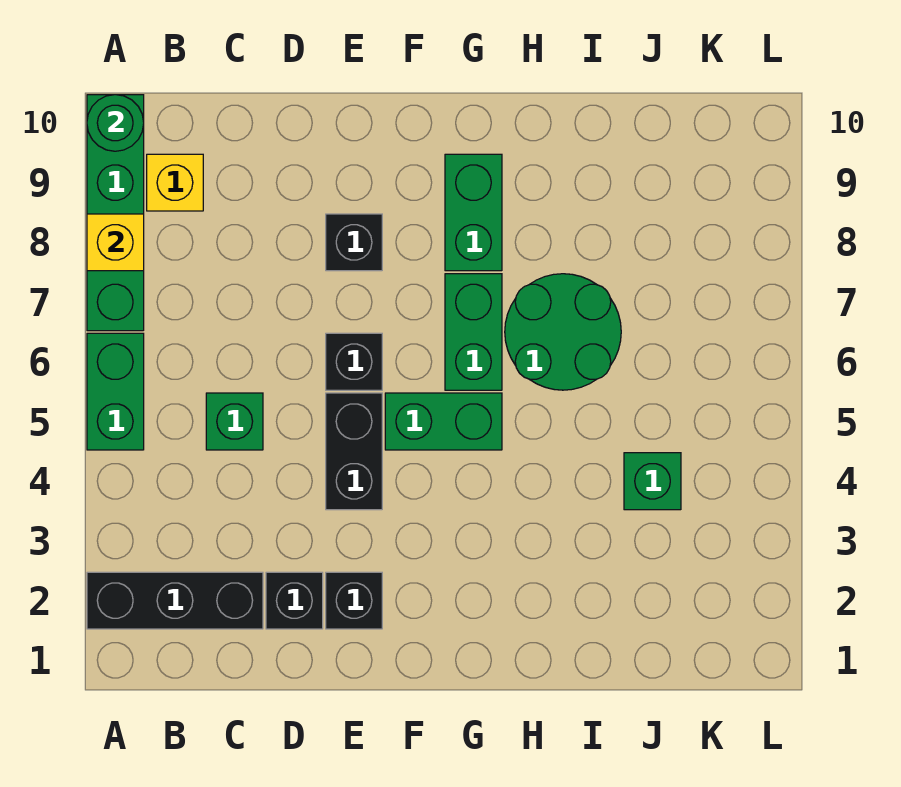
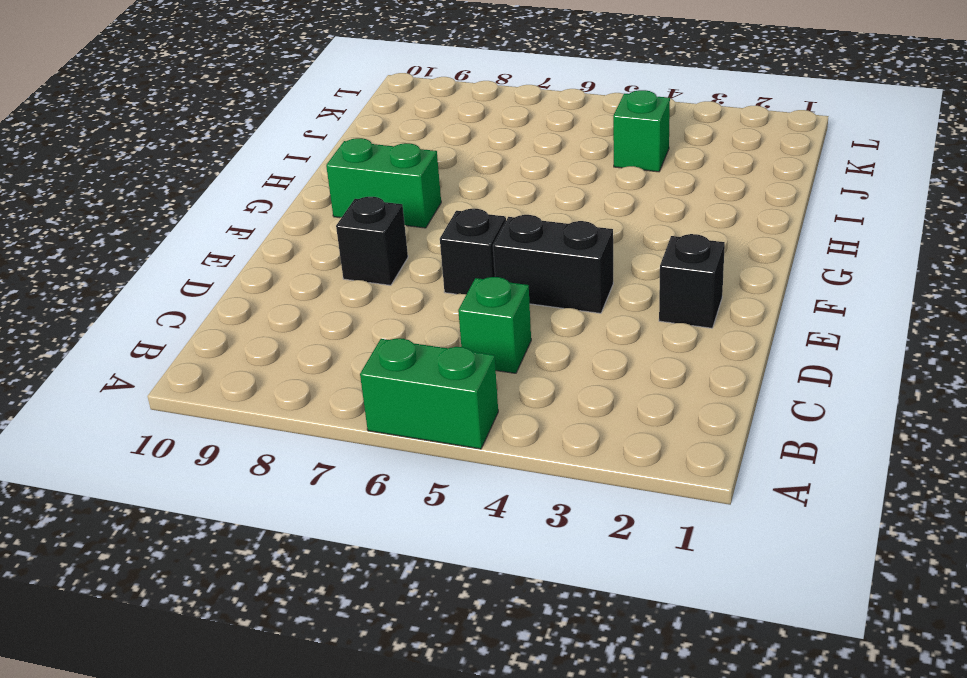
none -> black brick A2:C2 level 1
none -> green brick A7:A10 level 1
none -> yellow brick B9 level 1

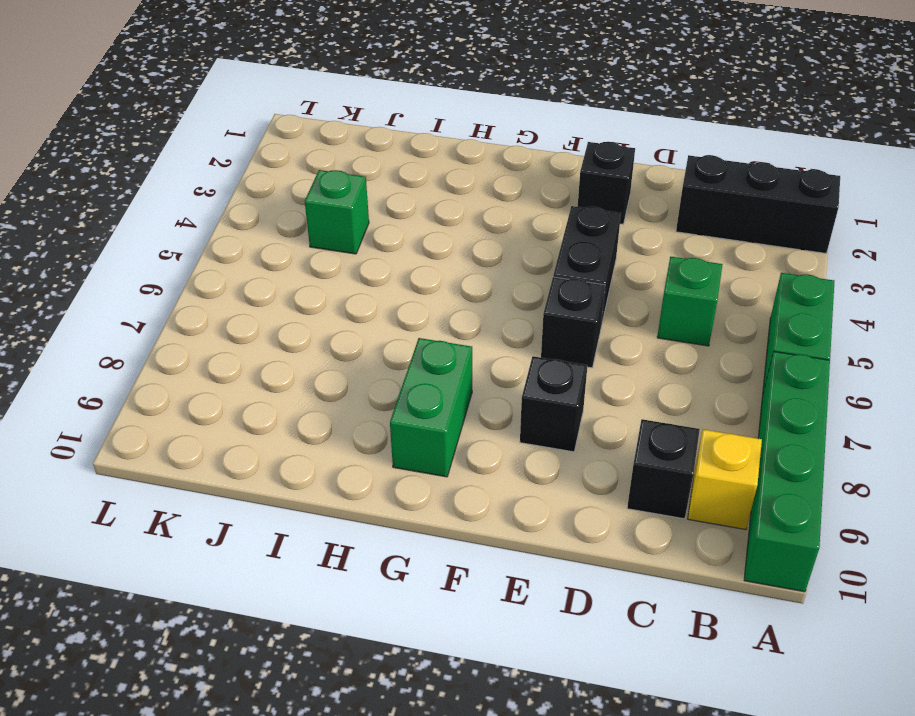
black brick C9 level 1 -> black brick D2 level 1
none -> green brick F5:G5 level 1
none -> green brick G6:G7 level 1
none -> green round brick H6:I7 level 1

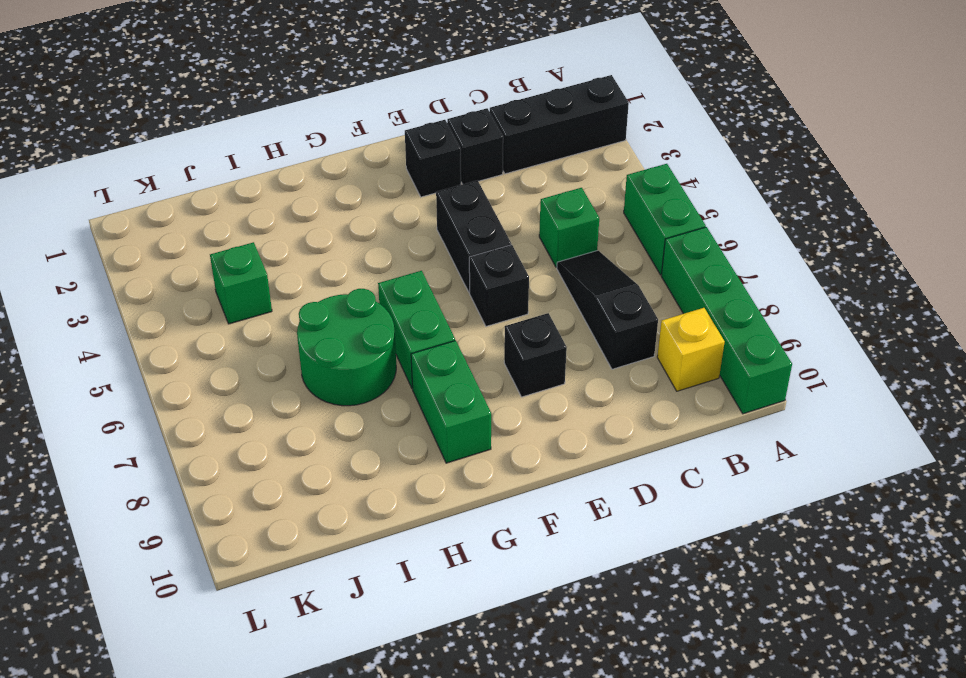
black slope C6:C8 level 1 top 8 -> none
none -> green brick F5:G5 level 1
none -> yellow brick A8 level 2
none -> green round brick A10 level 2

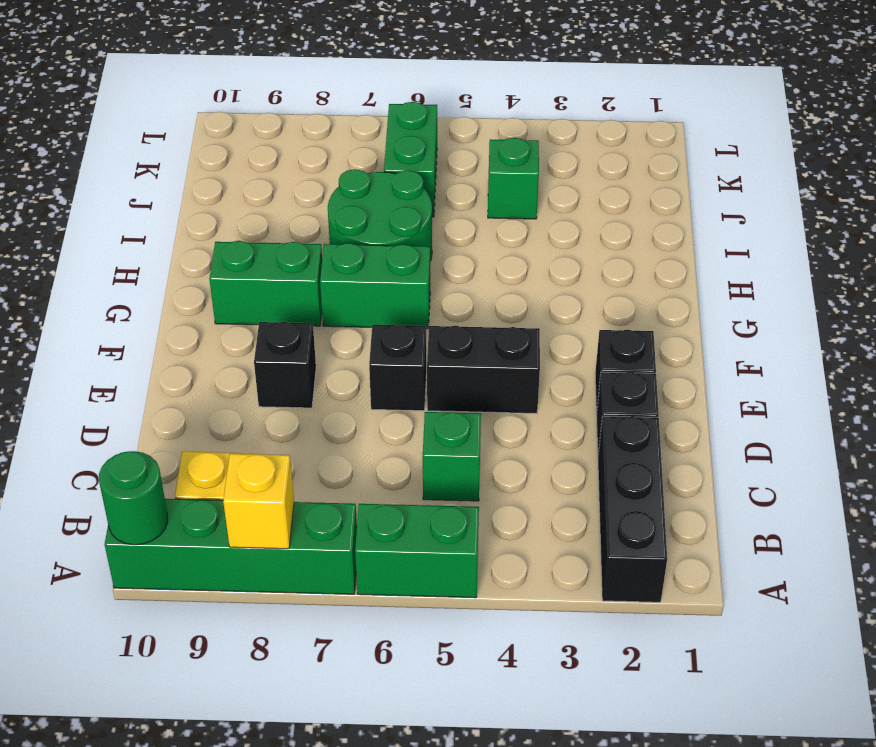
green brick J6:K6 level 1 -> green brick F5:G5 level 1

